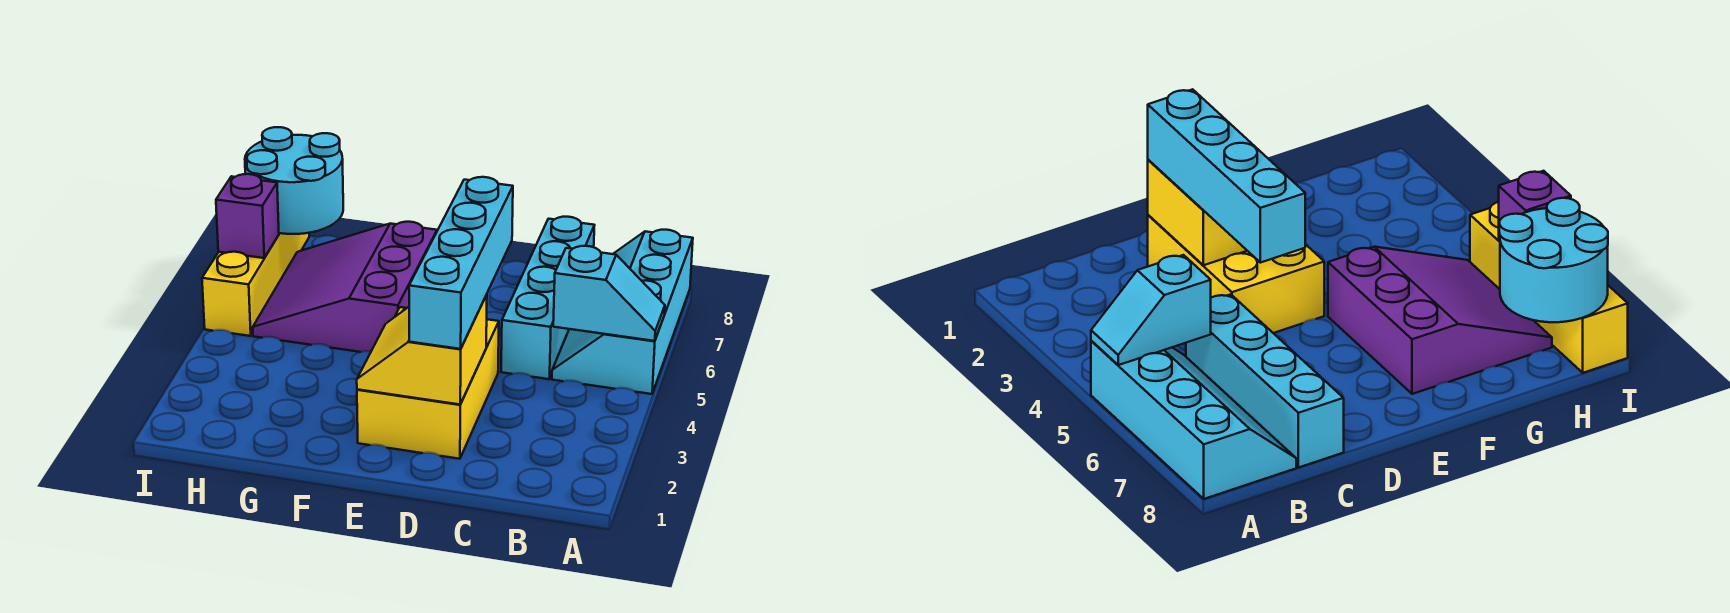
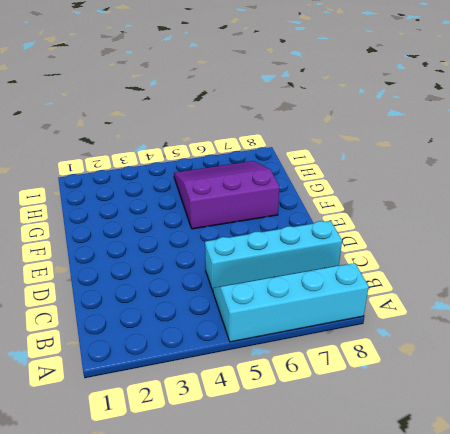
none -> yellow brick D2:E4 level 1
none -> yellow brick I5:I8 level 1

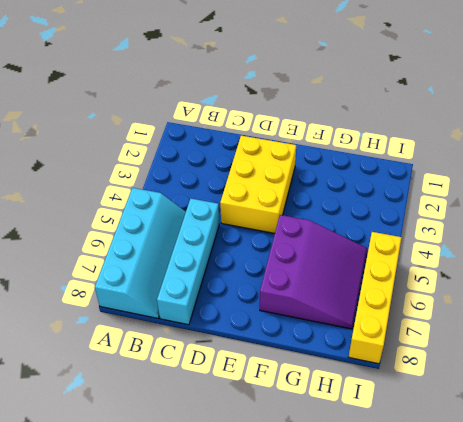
none -> cyan slope A5:B5 level 2 top B
none -> yellow slope D2:E3 level 2 top D

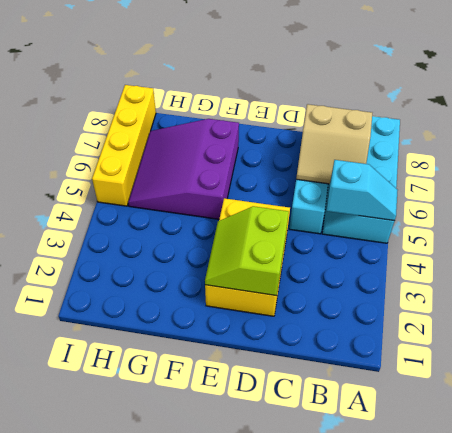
tan slope B6:C7 level 2 top 7 -> none
lime slope D2:E3 level 2 top D -> yellow slope D2:E3 level 2 top D
none -> cyan round brick H7:I8 level 2
none -> purple brick I6 level 2

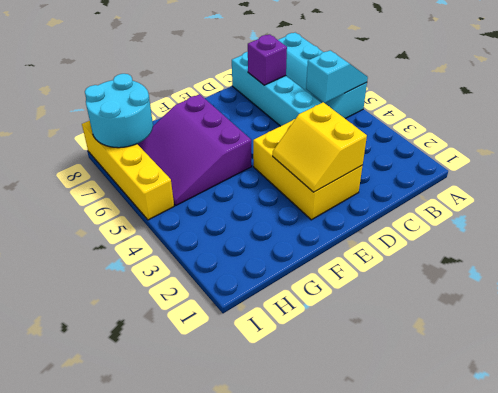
purple brick C7 level 2 -> purple brick I6 level 2
none -> cyan brick D2:D5 level 3

